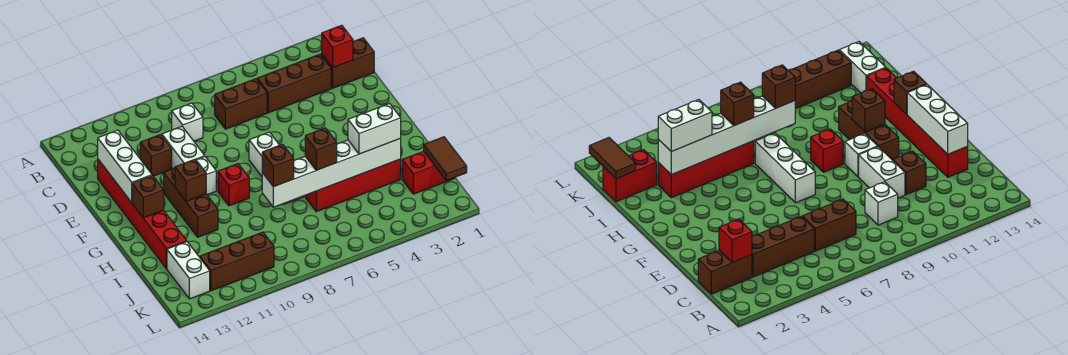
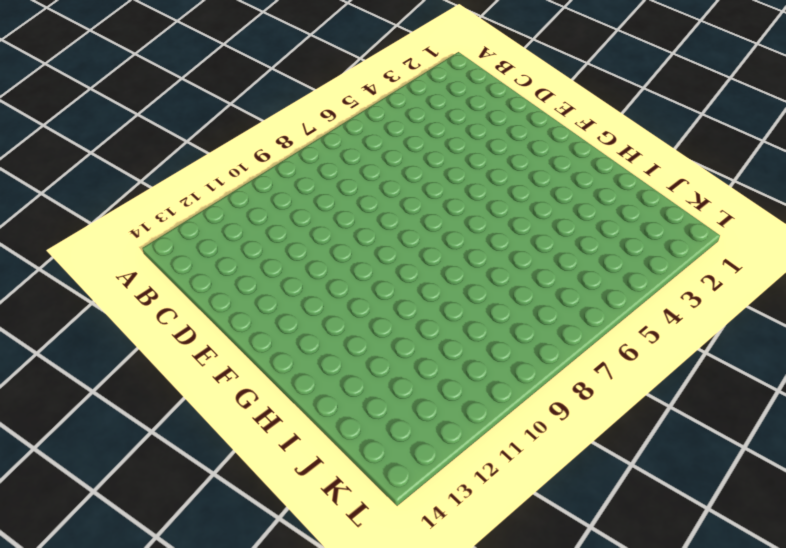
none -> brown brick C1:C2 level 1
none -> brown brick C3:C5 level 1
none -> brown brick C6:C7 level 1

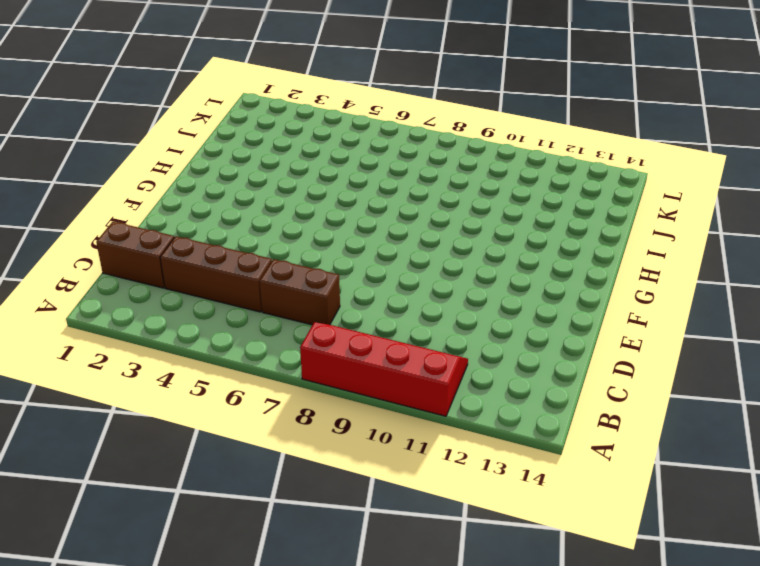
red slope A8:B11 level 1 top A -> none
none -> white brick C9 level 1
none -> white brick D10:E10 level 1
none -> brown brick D11 level 1

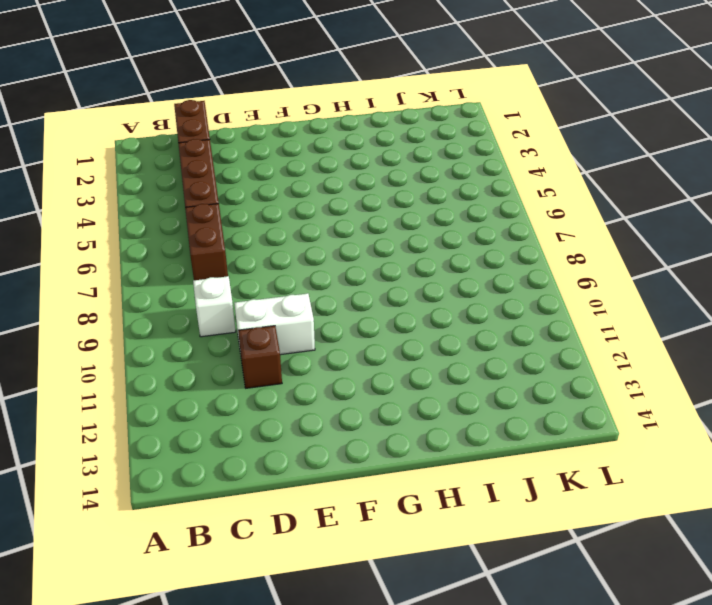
none -> red brick D13:I13 level 1
none -> white brick F7:H7 level 1
none -> white brick F10 level 1

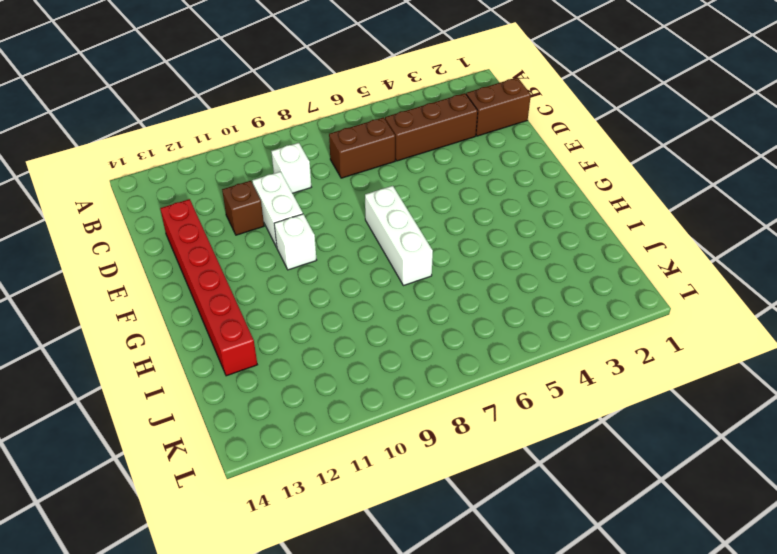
none -> brown brick F11:H11 level 1
none -> red brick G9 level 1
none -> red brick I3:I6 level 1

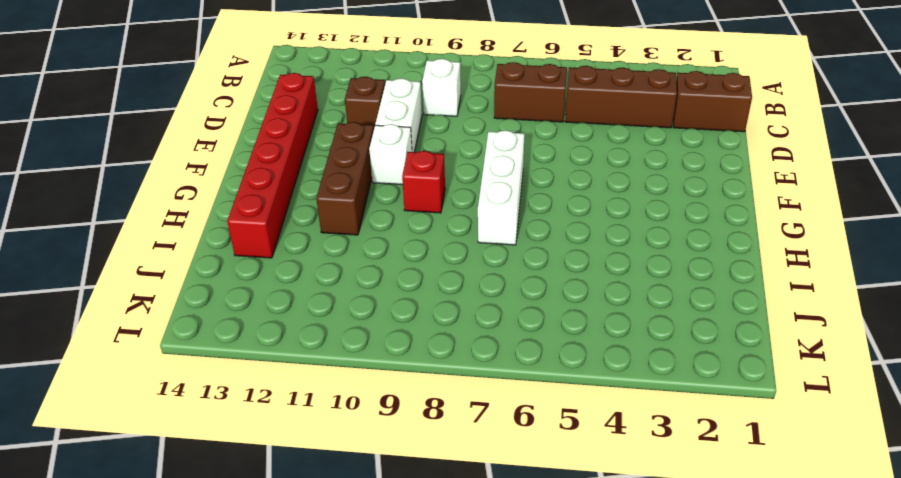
none -> red brick I3:I6 level 1
none -> red brick J1:J2 level 1
none -> white brick J13:K13 level 1

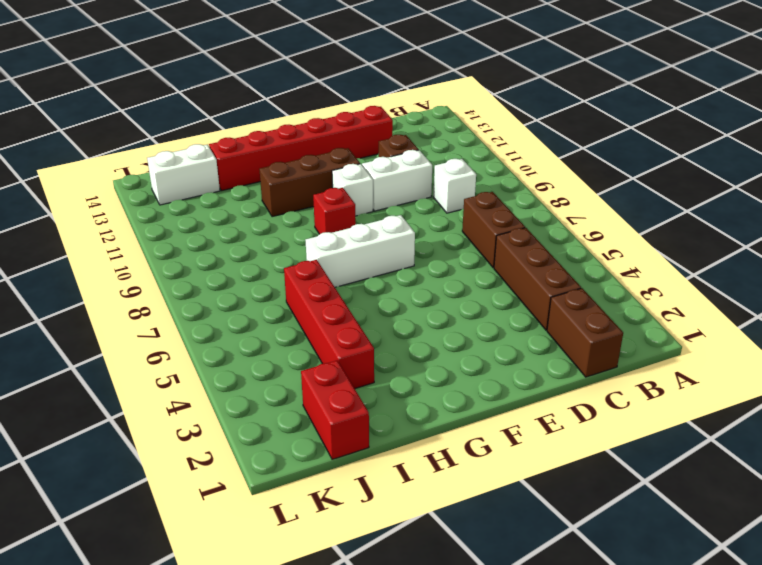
none -> brown brick K10:K12 level 1
none -> red brick C2 level 2
none -> white brick D13:F13 level 2

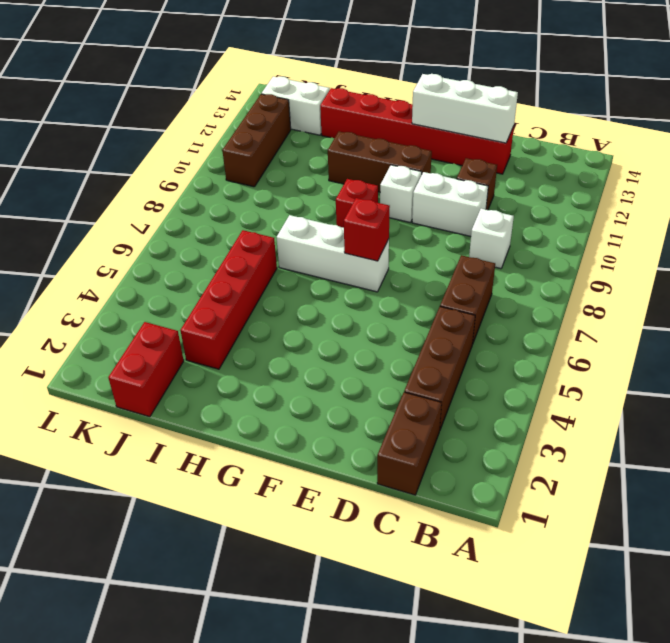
red brick F7 level 2 -> red brick C2 level 2
none -> brown brick G11 level 2
none -> brown brick G13 level 2
none -> white brick I3:I8 level 2

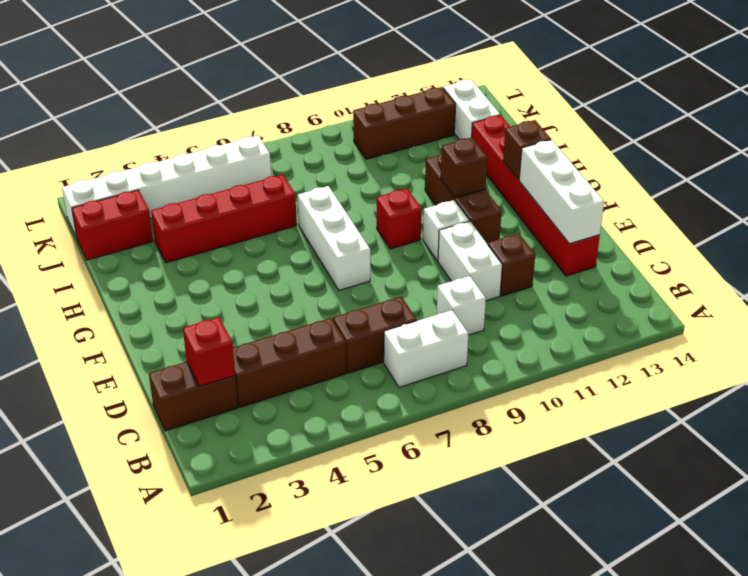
white brick B7:B8 level 1 -> white brick I3:I4 level 3
white brick K1:K6 level 1 -> white brick I3:I8 level 2
none -> brown tile J1:K1 level 2
none -> brown brick I6 level 3
none -> brown brick I8 level 3

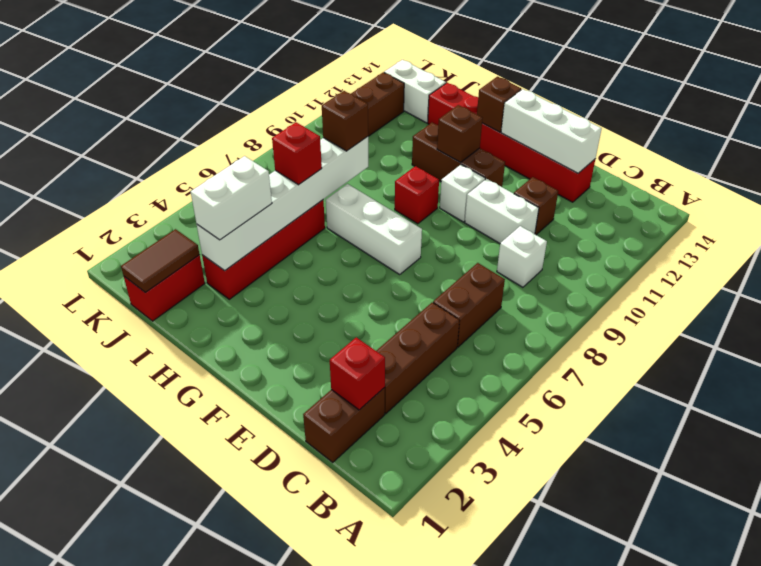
red brick I6 level 3 -> brown brick I6 level 3
brown tile J1:J2 level 2 -> brown tile J1:K1 level 2

